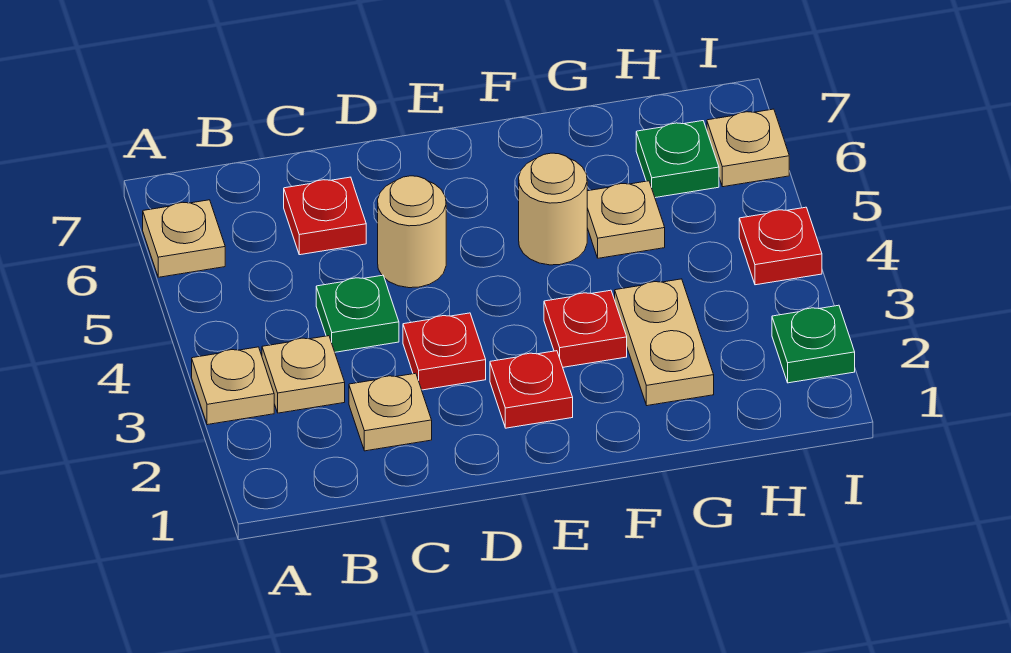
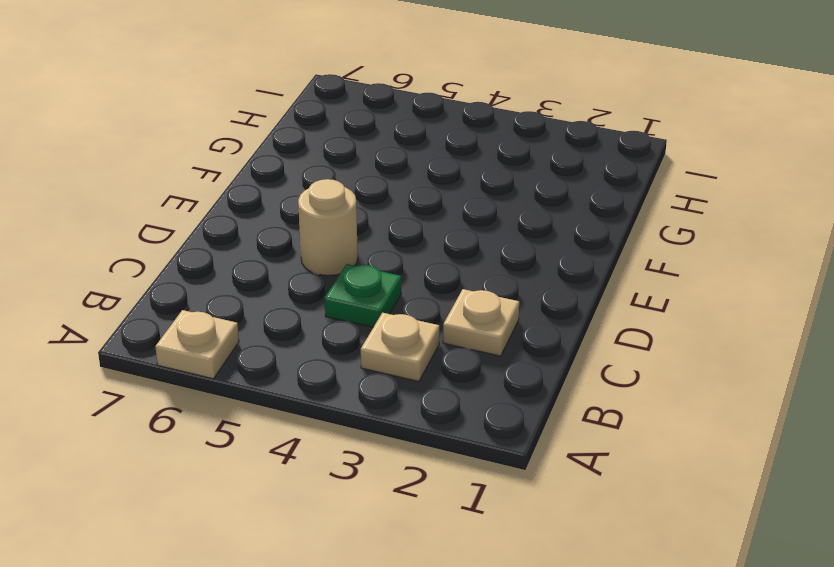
none -> tan plate A3 level 1
none -> red plate C6 level 1
none -> red plate D3 level 1

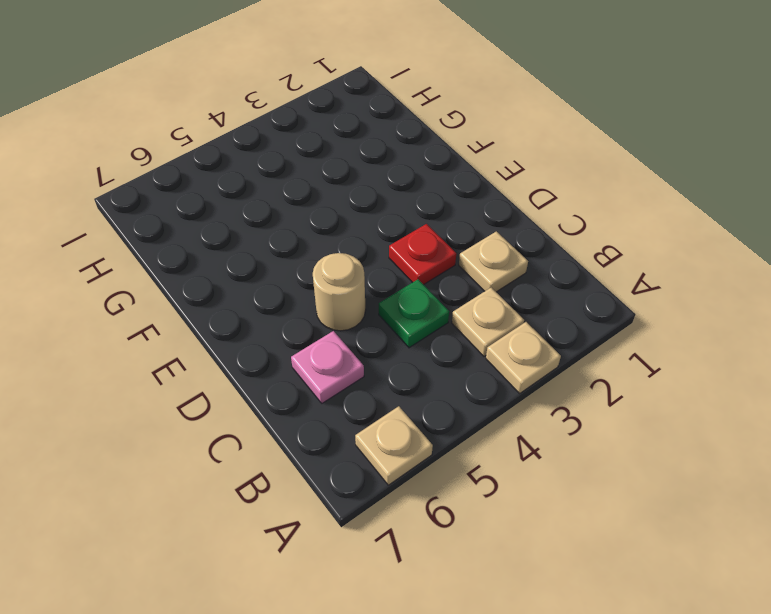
pink plate C6 level 1 -> red plate C6 level 1
none -> red plate E2 level 1
none -> red plate F3 level 1
none -> tan round brick F5 level 1

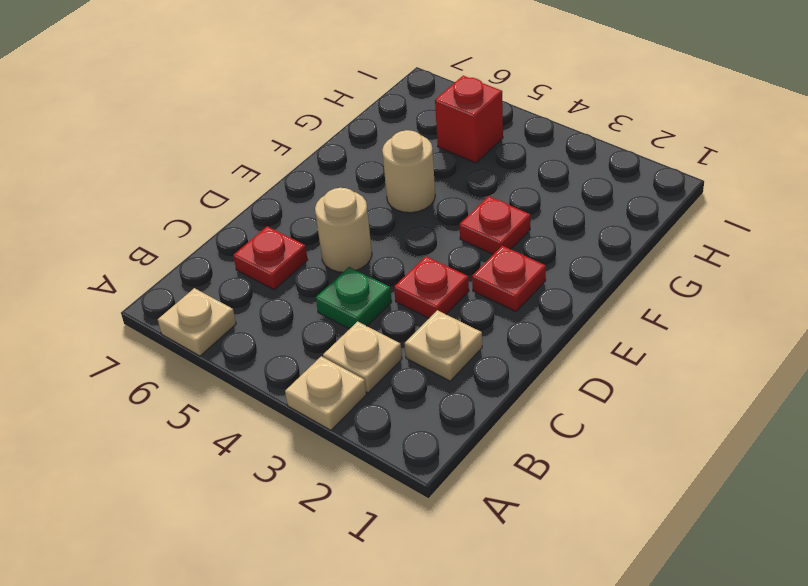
red brick H5 level 1 -> none
none -> tan plate G2:G3 level 1
none -> tan plate G5 level 1
none -> green plate H6 level 1

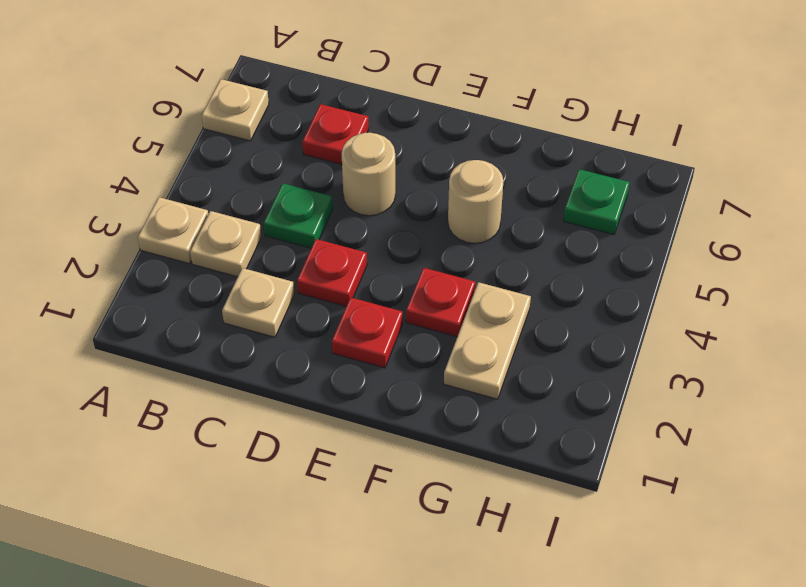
none -> tan plate G5 level 1
none -> green plate I2 level 1
none -> red plate I4 level 1

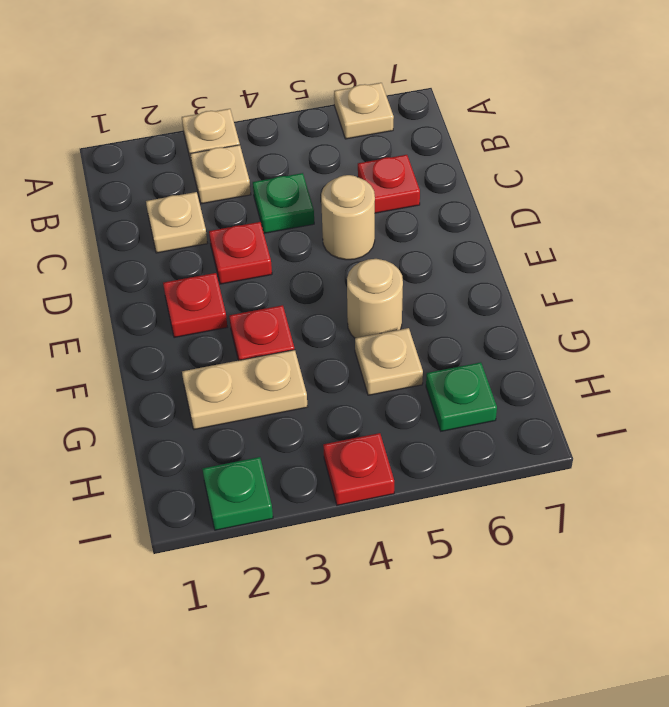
none -> tan plate I6 level 1

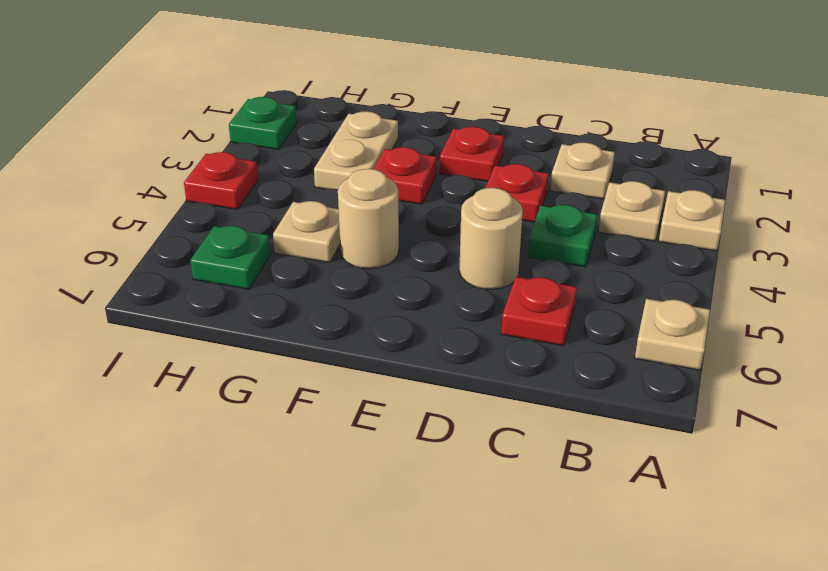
none -> tan plate I6 level 1

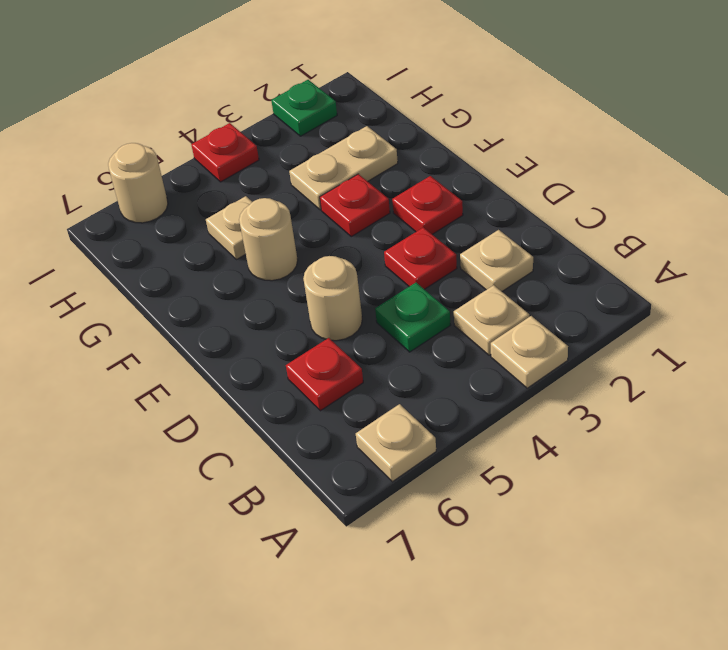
tan round brick I6 level 1 -> tan plate I6 level 1
none -> green plate H6 level 1

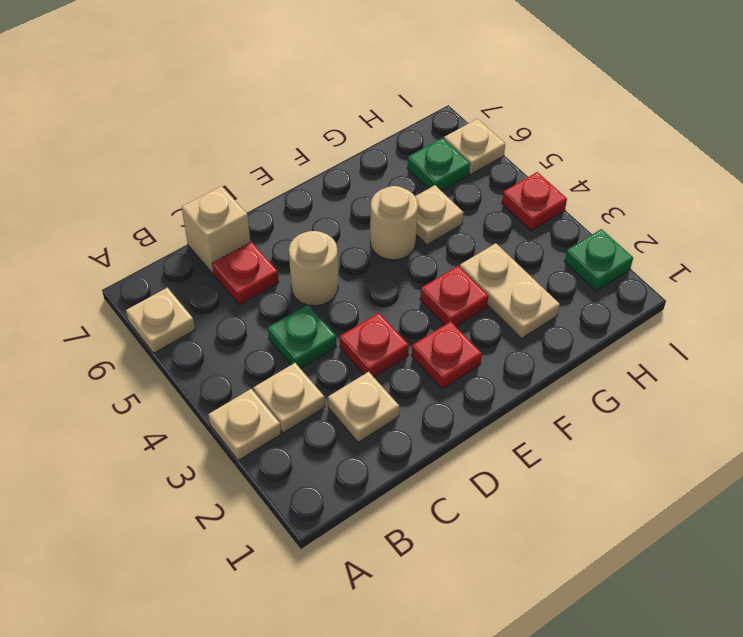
tan brick C7 level 1 -> none

